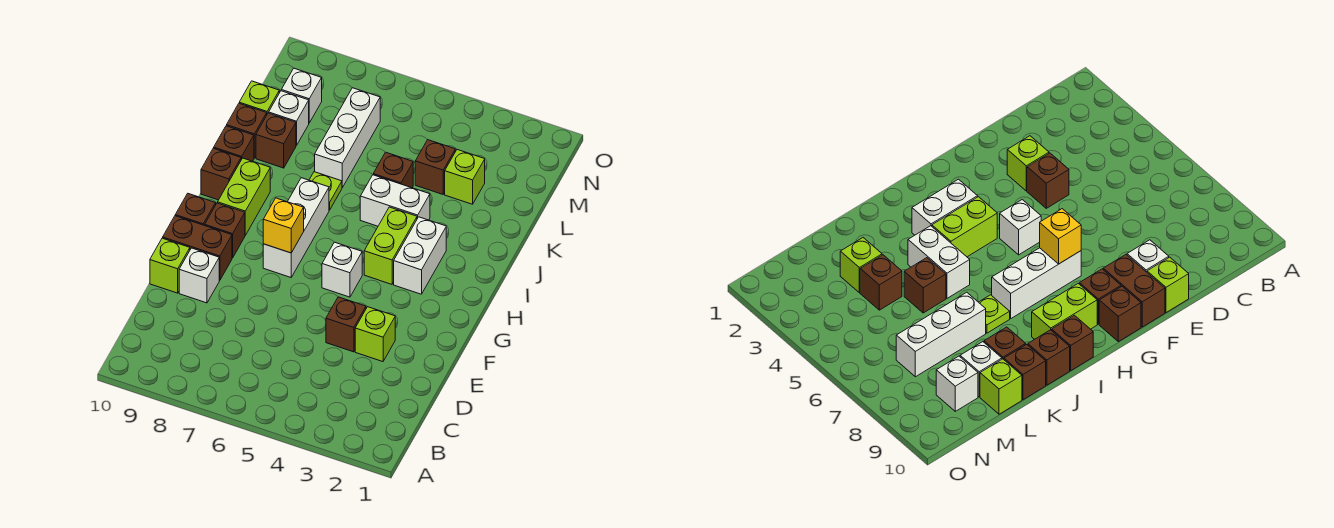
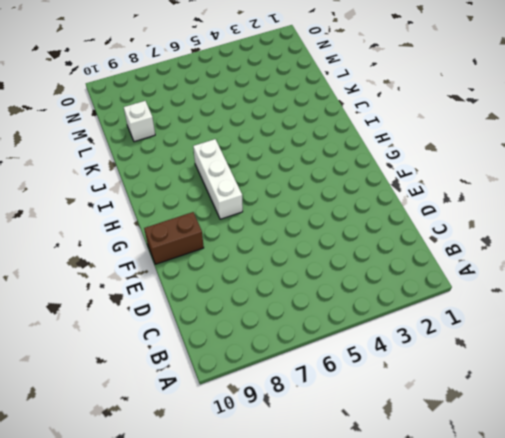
none -> lime brick E3 level 1
none -> brown brick E4 level 1
none -> white brick E9 level 1

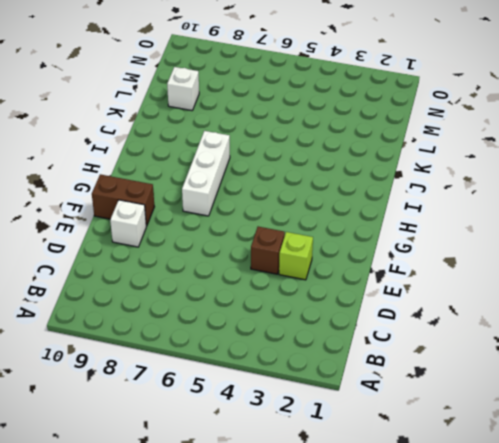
none -> lime brick E10 level 1
none -> white brick G5 level 1
none -> brown brick G9 level 1

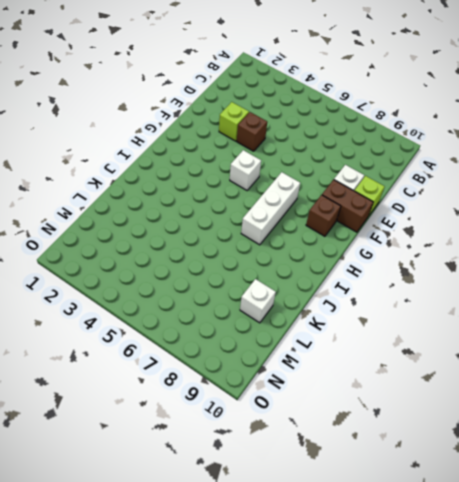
none -> brown brick G10 level 1
none -> white brick H3:I3 level 1
none -> lime brick H4:I4 level 1

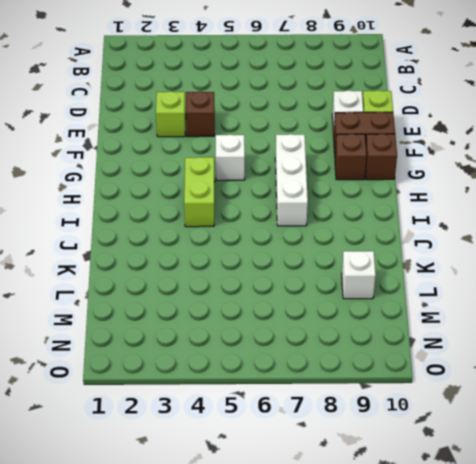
none -> white brick H3:I3 level 1
none -> lime brick H9:I9 level 1
none -> brown brick I10 level 1

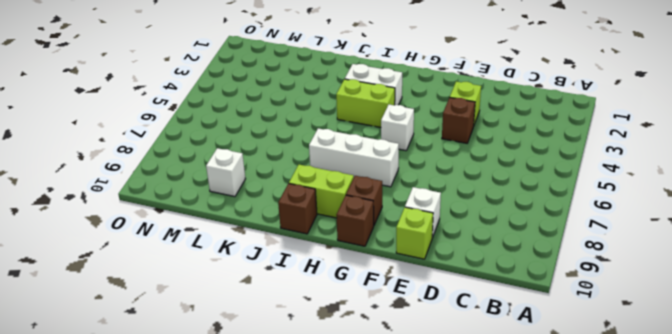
none -> brown brick F9:F10 level 1
none -> white brick J4:J5 level 1
none -> lime plate J7 level 1

